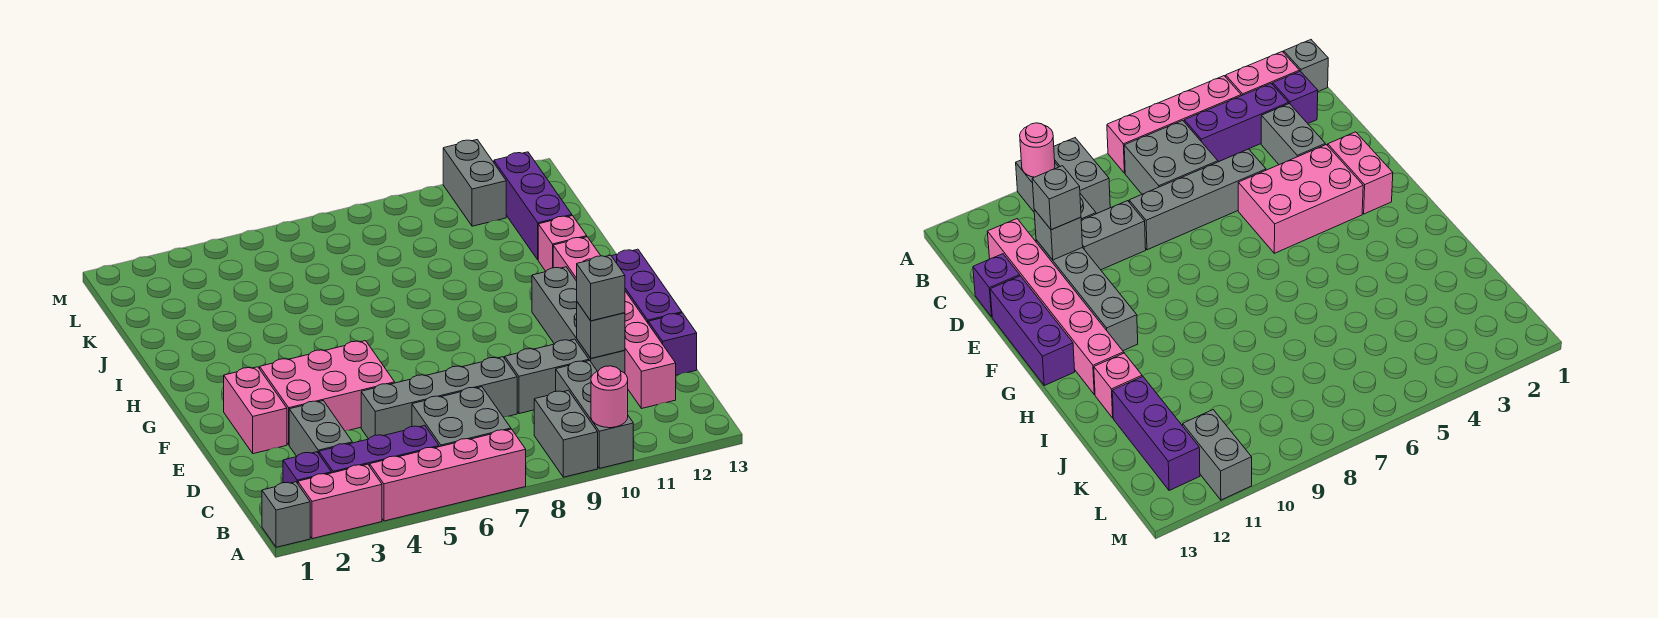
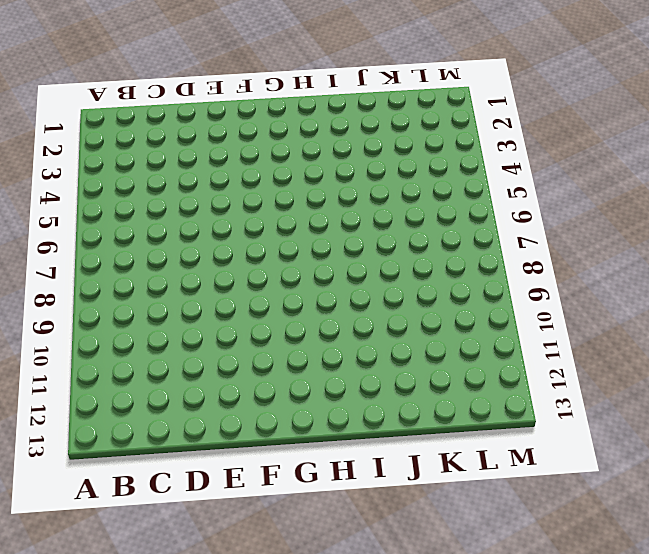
none -> grey brick A1 level 1
none -> pink brick A2:A3 level 1
none -> pink brick A4:A7 level 1

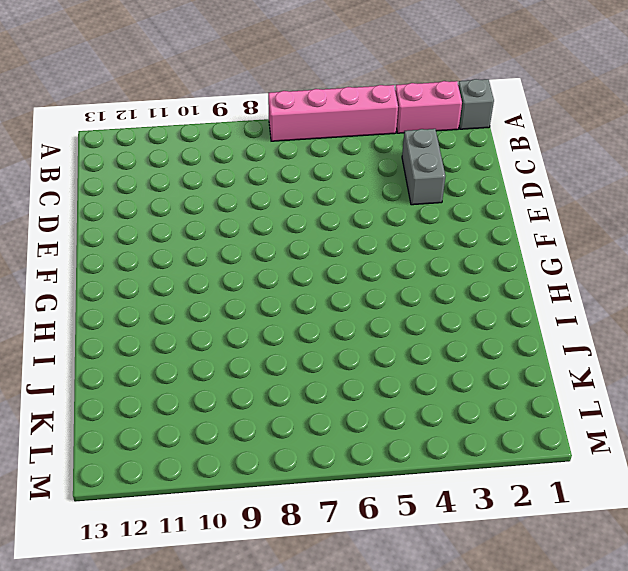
none -> grey brick A9:B9 level 1
none -> grey brick A10:C10 level 1
none -> purple brick B2 level 1

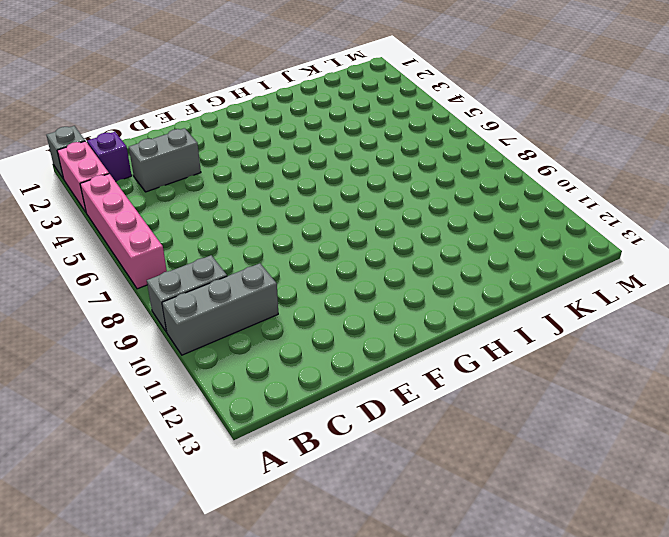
none -> purple brick B3:B5 level 1
none -> grey brick B6:C7 level 1
none -> pink brick C12:H12 level 1

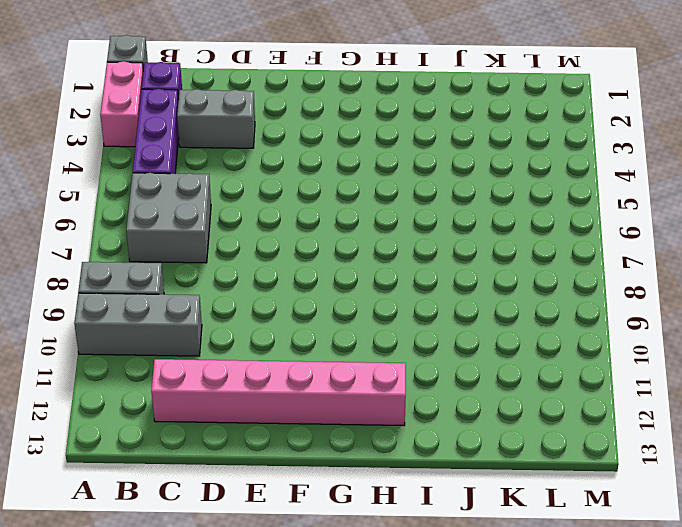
none -> pink brick A4:A7 level 1
none -> grey brick D5:D8 level 1
none -> grey brick D9:D10 level 1

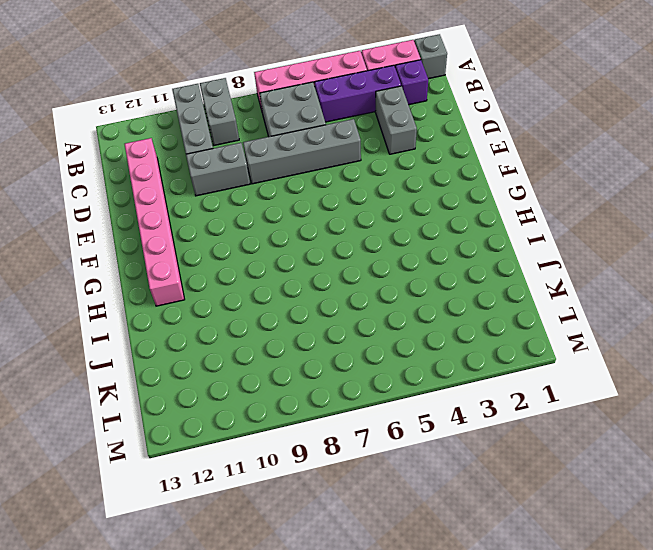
none -> grey brick D11:G11 level 1
none -> purple brick D13 level 1
none -> pink brick E2:F2 level 1

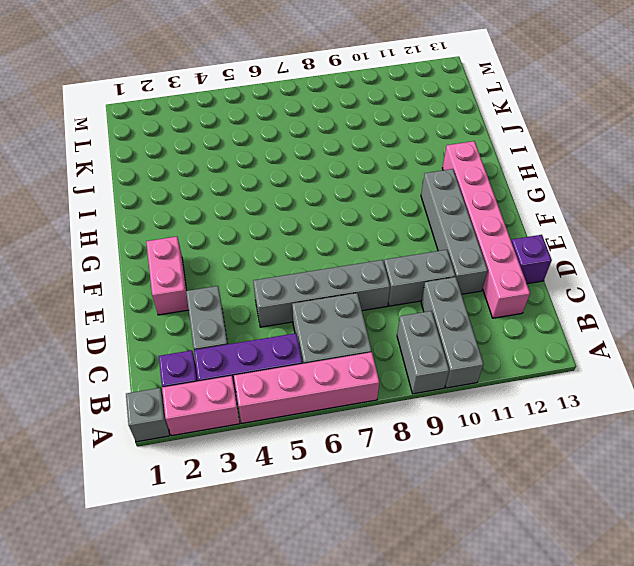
none -> pink brick E3:F5 level 1
none -> purple brick E13:G13 level 1
none -> pink brick I12 level 1

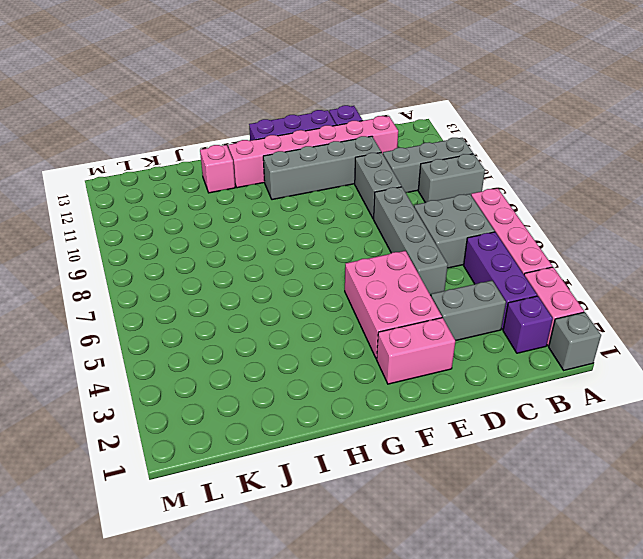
none -> purple brick J12:L12 level 1
none -> grey brick L11:M11 level 1
none -> pink round brick A10 level 2

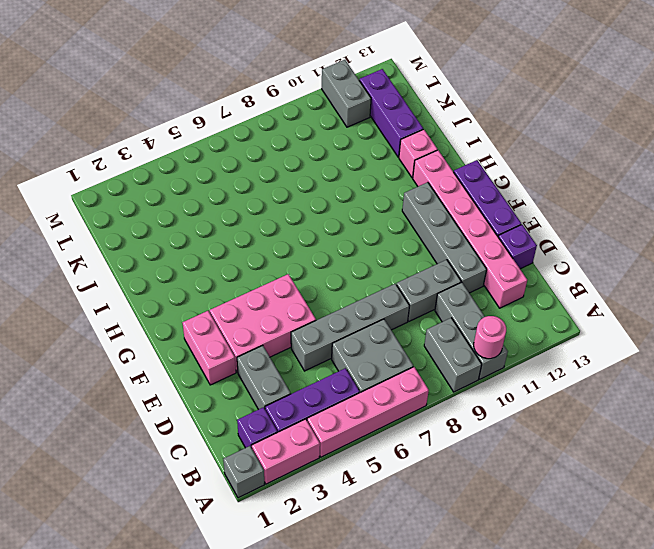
none -> grey brick D11 level 2
none -> grey brick D11 level 3

